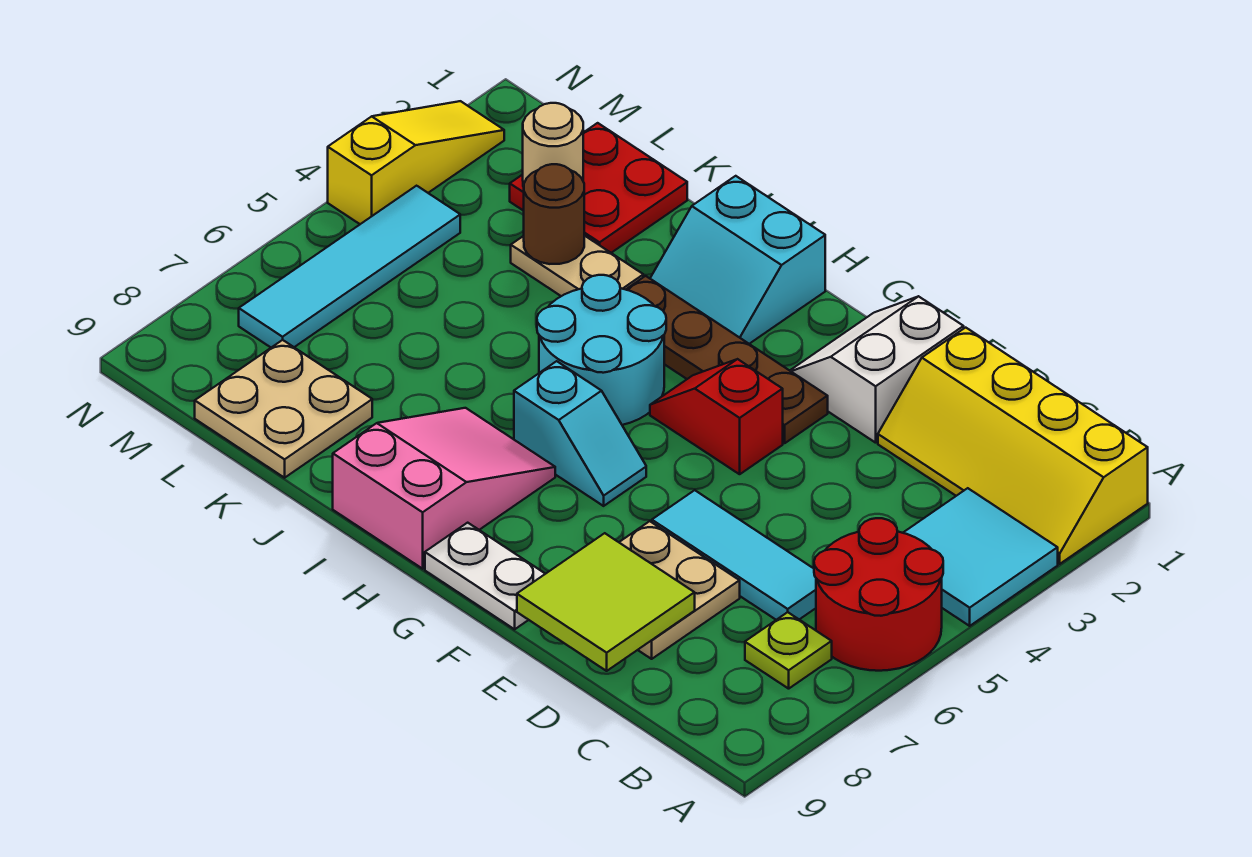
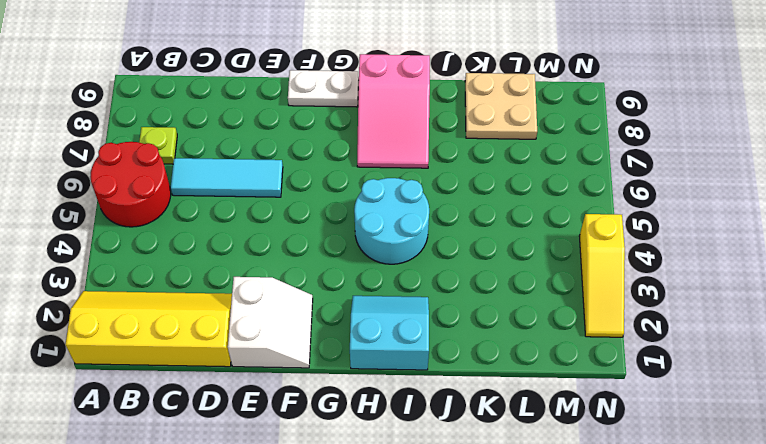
none -> cyan tile A3:B4 level 1
none -> tan plate D7:E8 level 1
none -> brown plate F3:I3 level 1

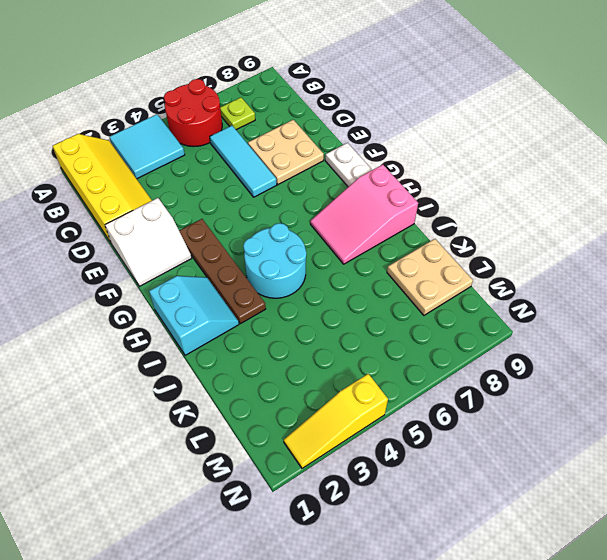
none -> red slope F4:G4 level 1 top F
none -> cyan slope G6:H6 level 1 top H
none -> tan plate J3:K3 level 1

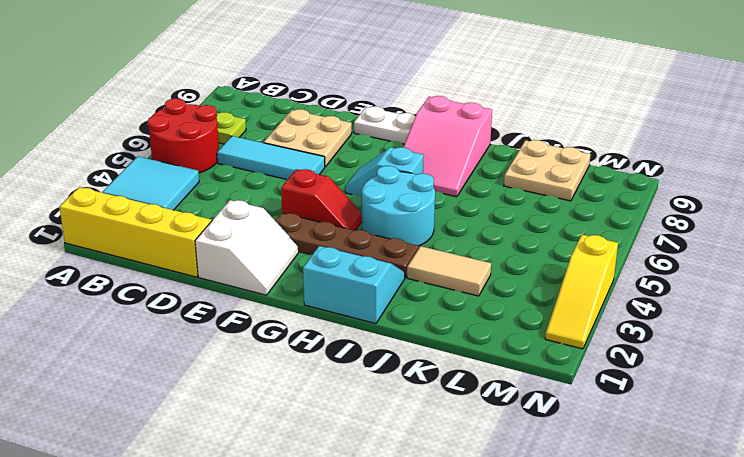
tan tile J3:K3 level 1 -> tan plate J3:K3 level 1
none -> red plate K1:L2 level 1
none -> cyan tile M4:M7 level 1
none -> lime tile D8:E9 level 2

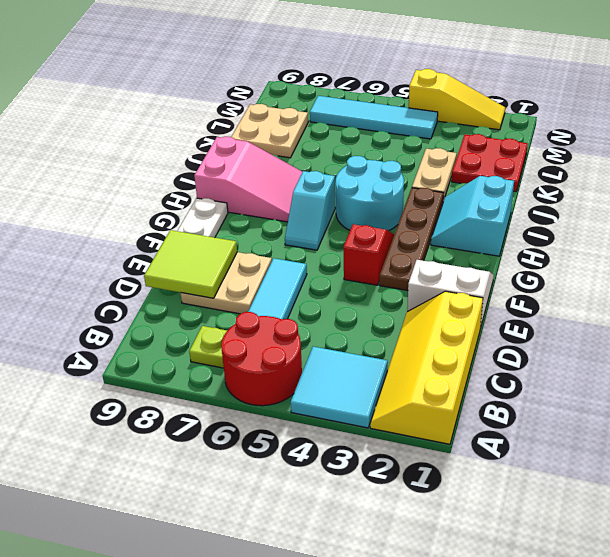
none -> brown round brick K3 level 2
none -> tan round brick L2 level 2

